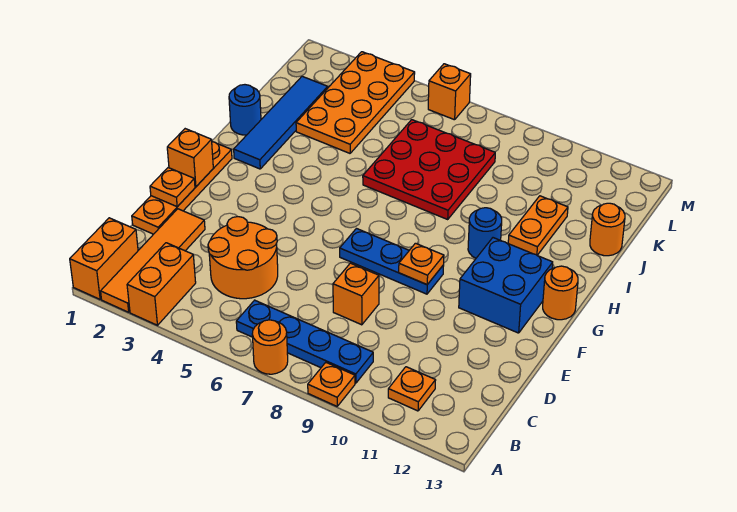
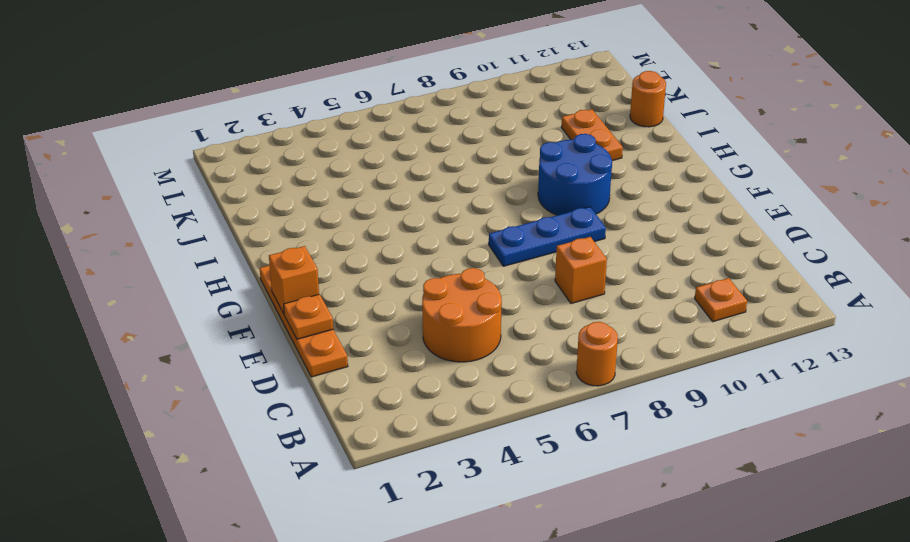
blue round brick G9:H10 level 1 -> blue round brick H10 level 1
none -> orange brick A1:B1 level 1
none -> orange tile A2:D2 level 1
none -> orange brick A3:B3 level 1

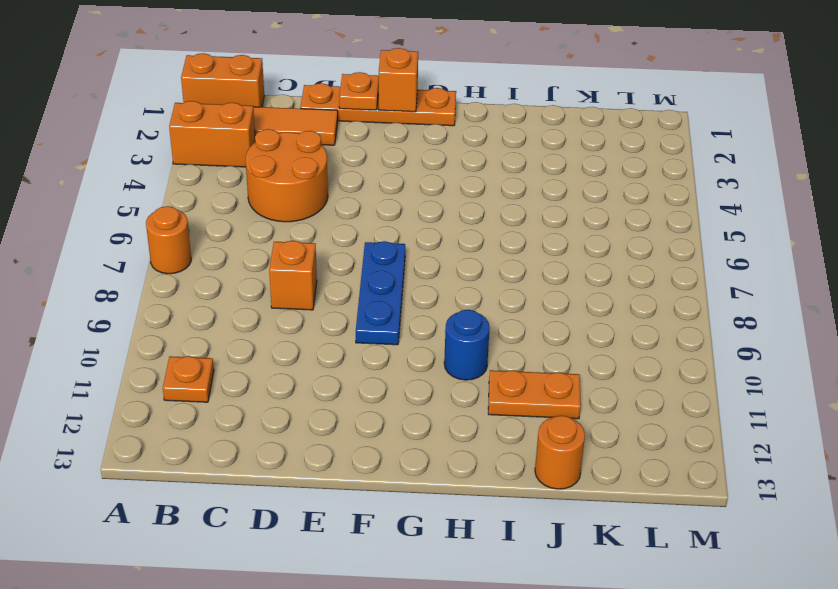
none -> orange plate A9 level 1
none -> blue plate B6:B9 level 1
none -> blue brick F11:G12 level 1

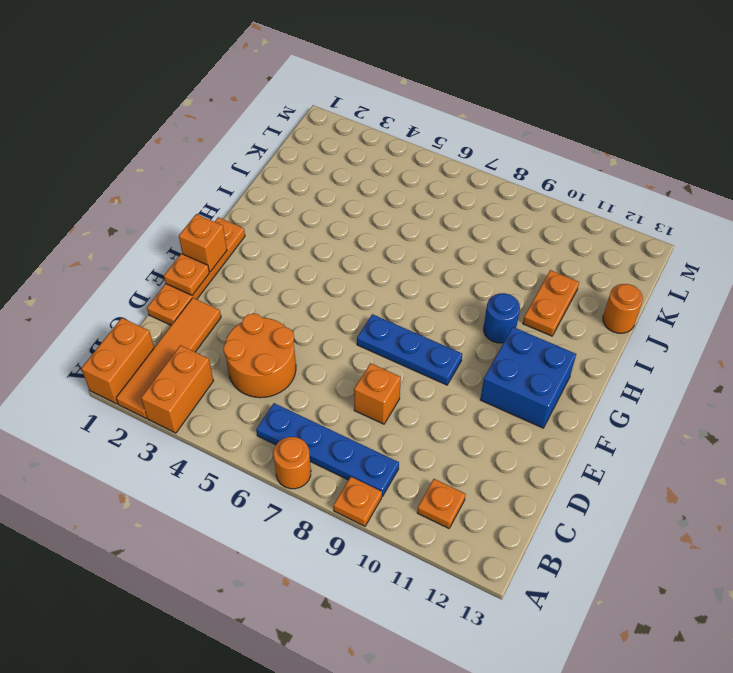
none -> orange round brick G13 level 1
none -> blue tile H2:K2 level 1
none -> blue round brick I1 level 1

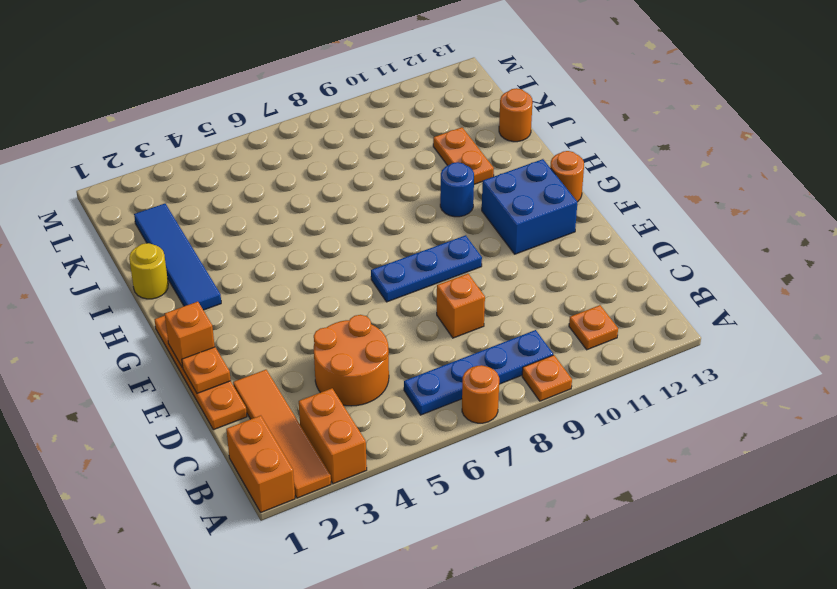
yellow round brick I1 level 1 -> blue round brick I1 level 1
none -> red plate I6:K8 level 1
none -> orange plate J3:M4 level 1
none -> orange brick M6 level 1

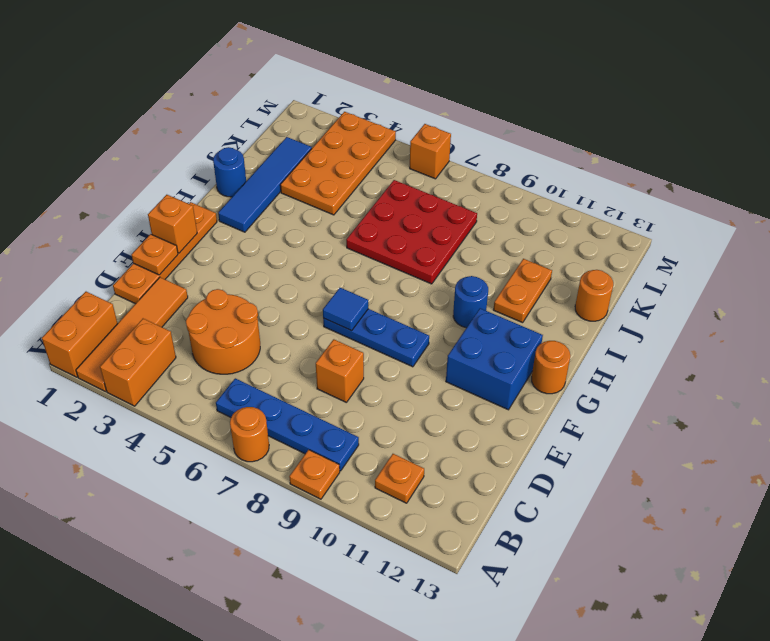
blue tile F7 level 2 -> none
none -> orange plate F9 level 2

